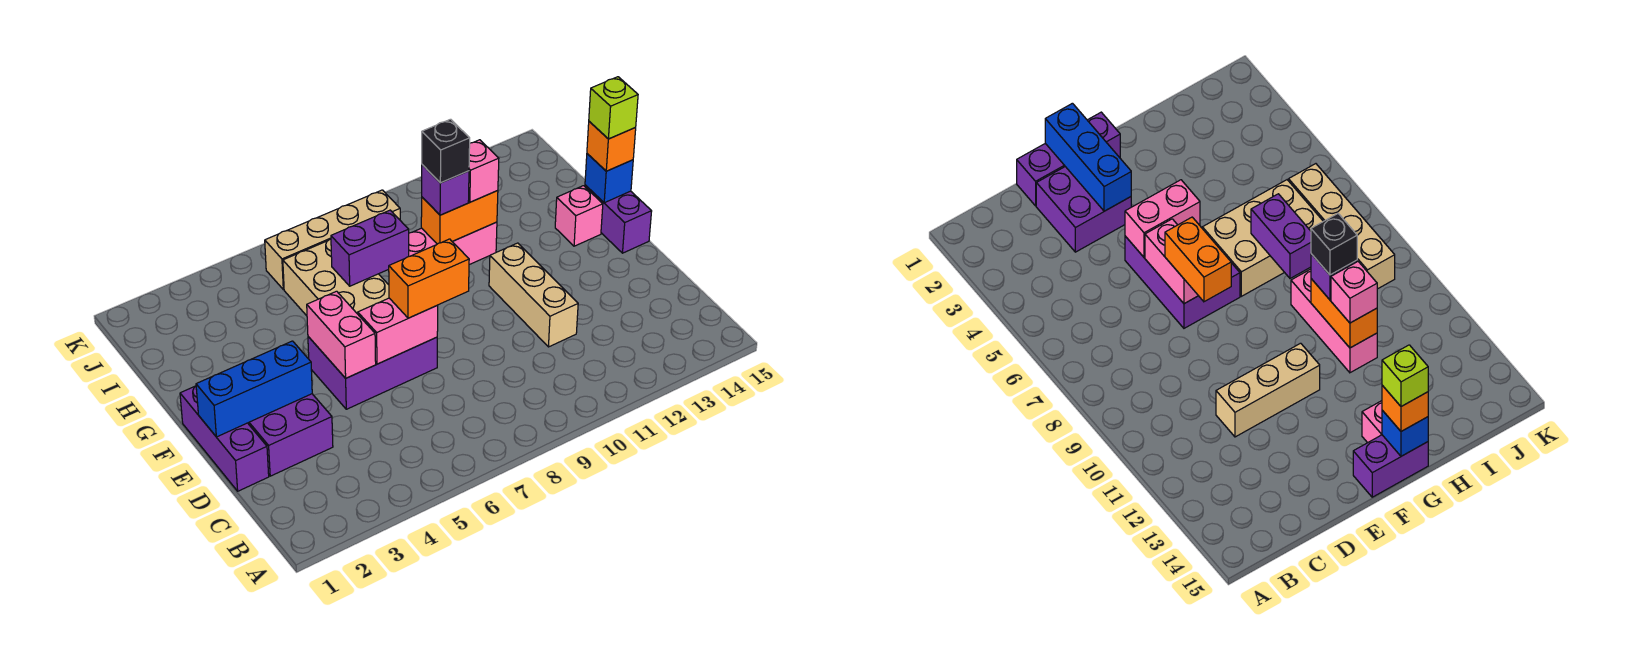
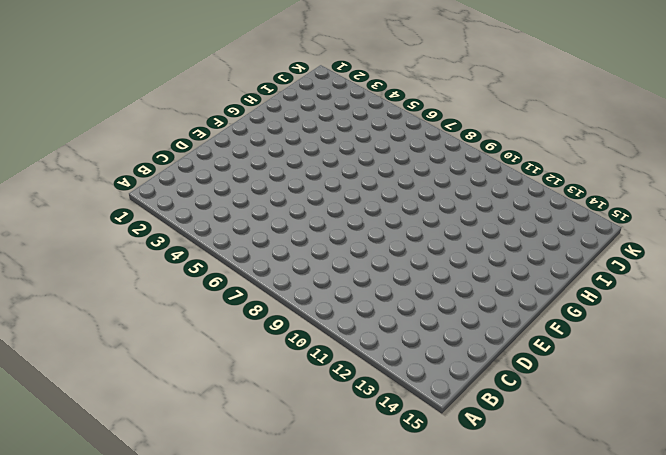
none -> purple brick D1:F1 level 1
none -> purple brick D2:E3 level 1
none -> tan brick D11:F11 level 1

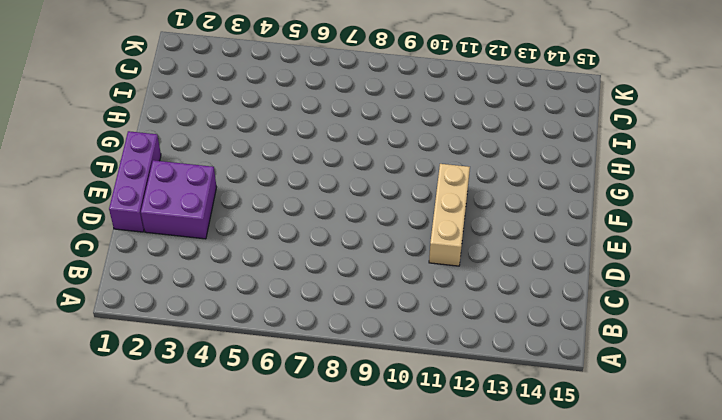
none -> purple brick E5:F7 level 1
none -> purple brick F15:G15 level 1
none -> tan brick G6:I7 level 1

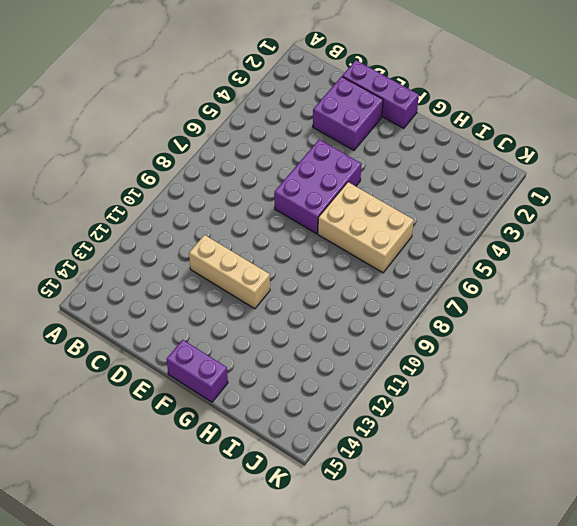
none -> pink brick G14 level 1
none -> pink brick H9:H11 level 1
none -> tan brick J6:J9 level 1

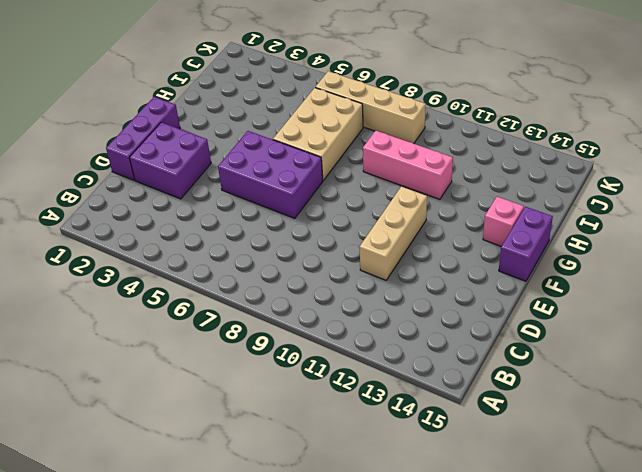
none -> blue brick E1:E3 level 2
none -> pink brick E5:F5 level 2
none -> pink brick E6:E7 level 2

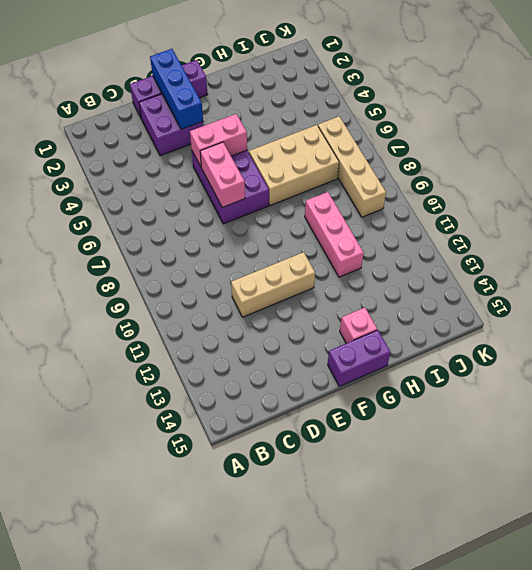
none -> blue brick G15 level 2
none -> purple brick H7:H8 level 2
none -> orange brick H10:H11 level 2

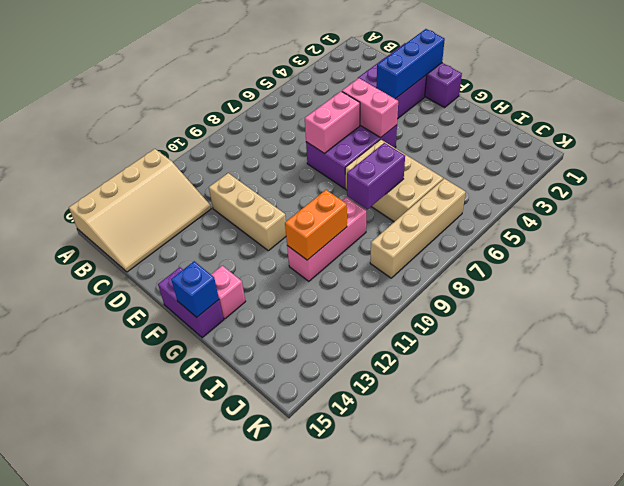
tan slope A12:C15 level 1 top A -> none
none -> orange brick E7:E8 level 3
none -> orange brick G15 level 3
none -> purple brick H10 level 3

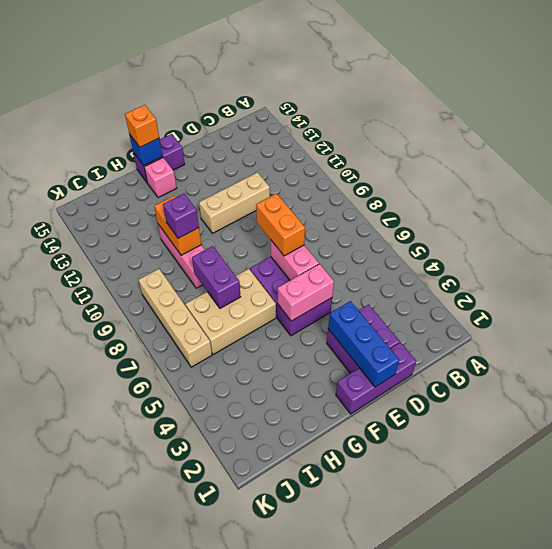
none -> pink brick H11 level 3
none -> lime brick G15 level 4
none -> black brick H10 level 4

